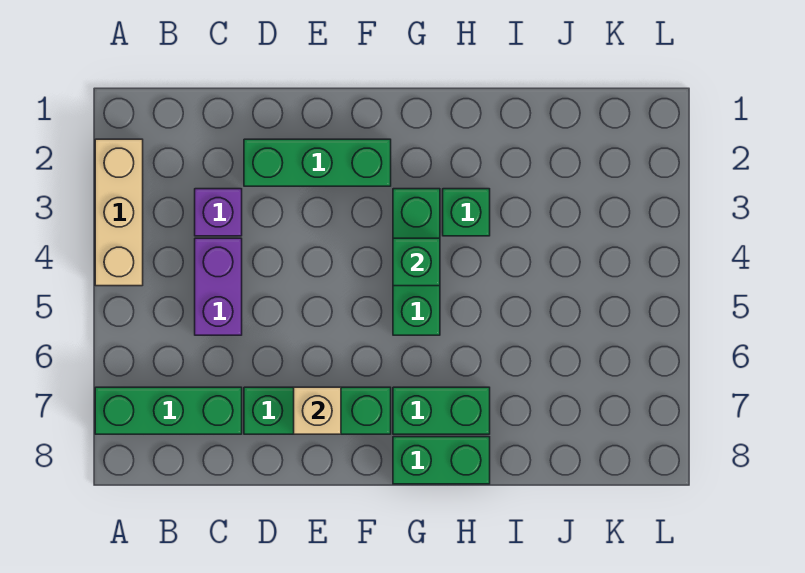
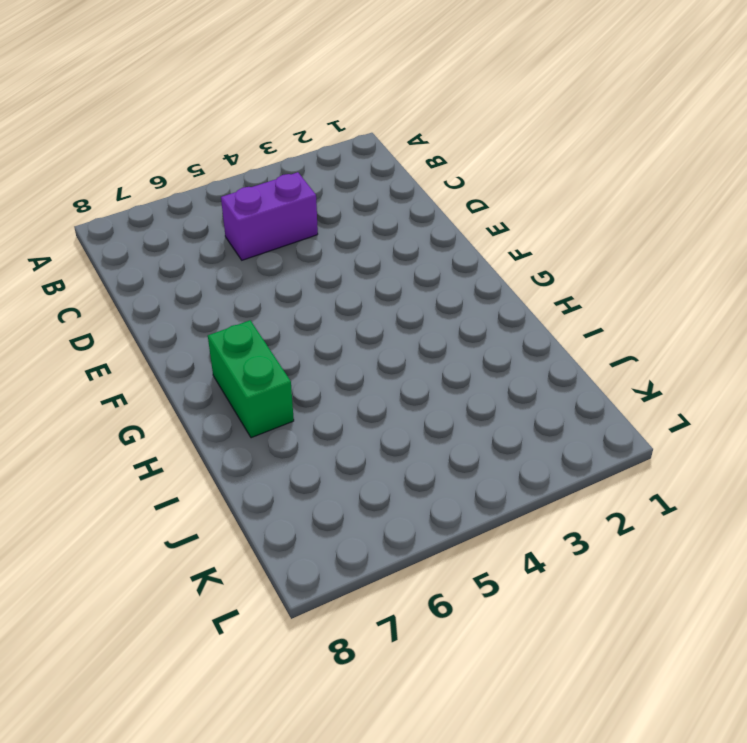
none -> tan brick A2:A4 level 1
none -> green brick A7:C7 level 1
none -> purple brick C3 level 1

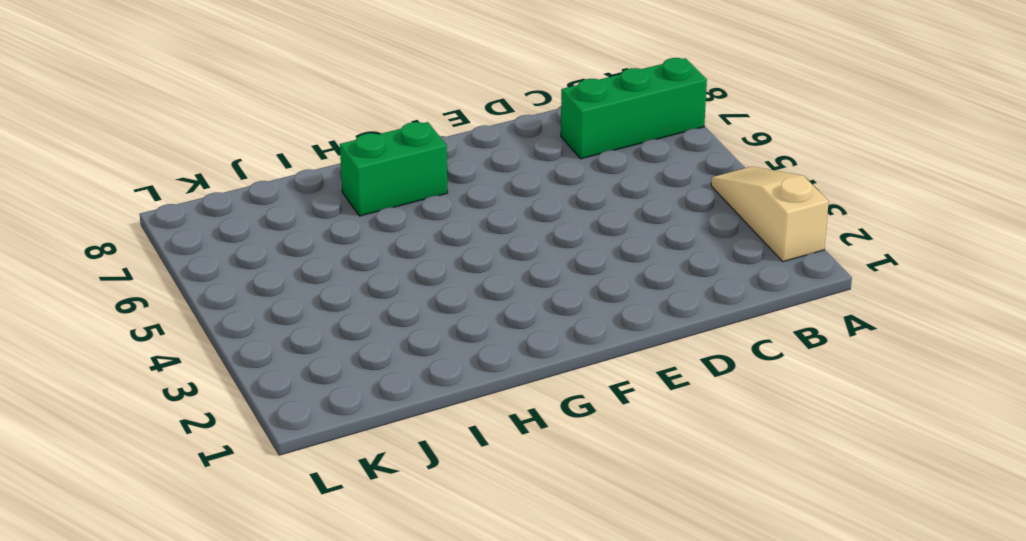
tan slope A2:A4 level 1 top 2 -> tan brick A2:A4 level 1
none -> purple brick C3 level 1
none -> purple brick C4:C5 level 1
none -> green brick D2:F2 level 1

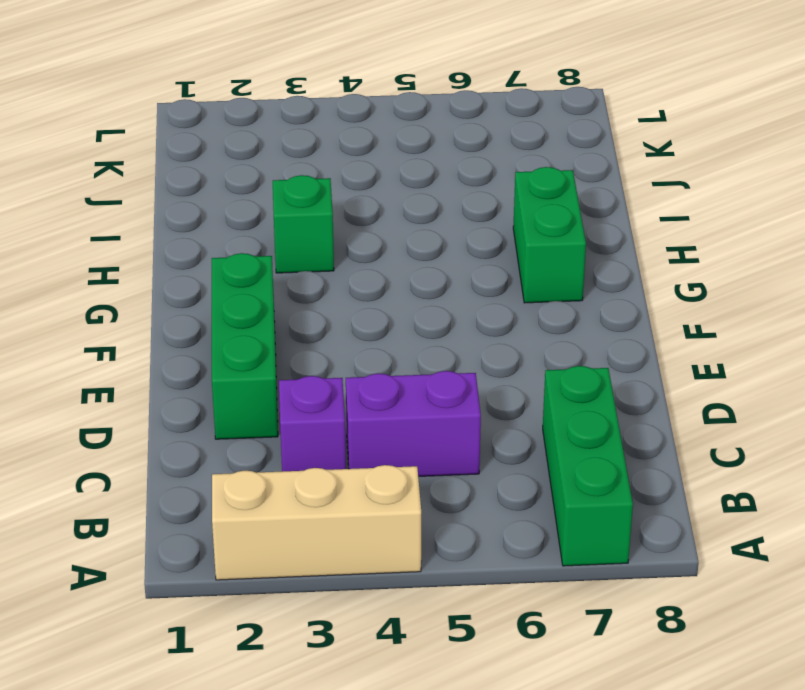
none -> green brick D7:F7 level 1
none -> green brick G3:G5 level 1
none -> green brick G8:H8 level 1

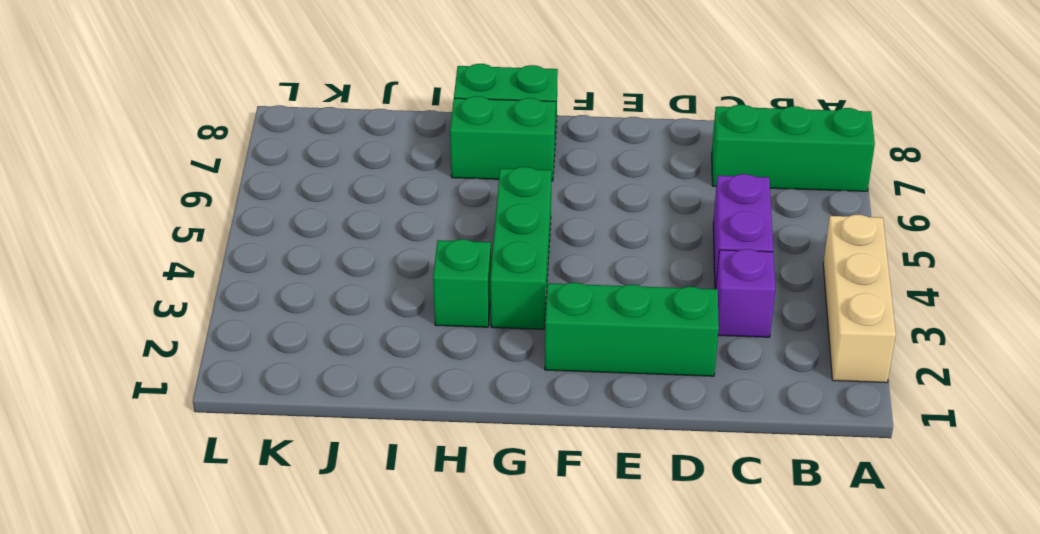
none -> green brick D7:F7 level 1
none -> tan brick E7 level 2
none -> green brick G4 level 2

